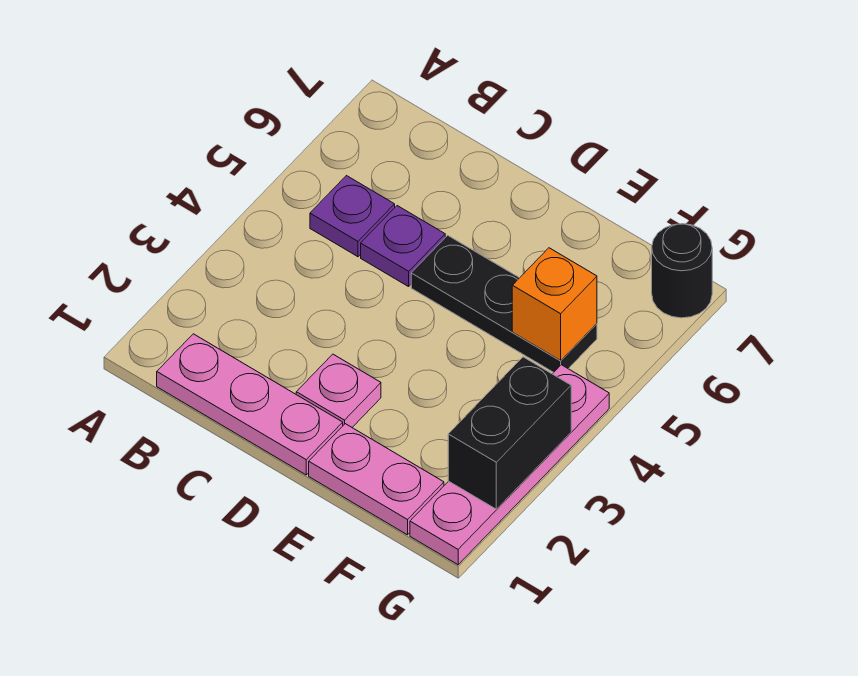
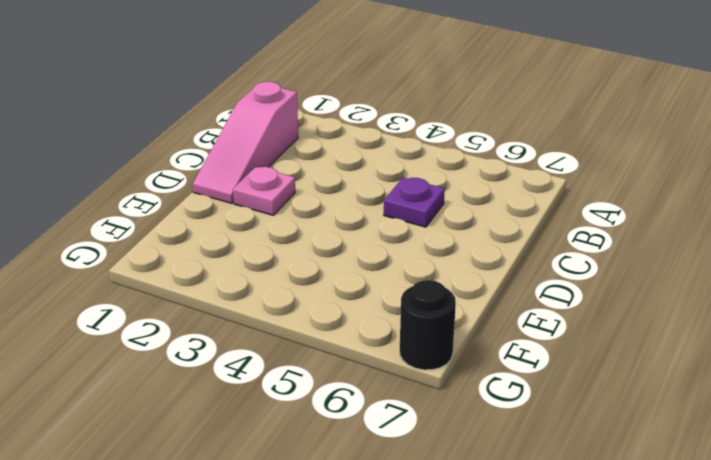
pink slope B1:D1 level 1 top B -> pink plate B1:D1 level 1
none -> purple plate B5 level 1
none -> black plate D5:F5 level 1

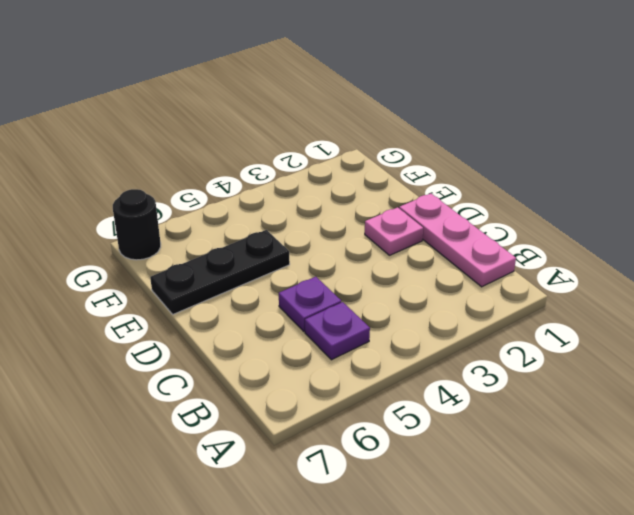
black plate E5:E7 level 1 -> black plate D5:F5 level 1
none -> pink plate E1:F1 level 1
none -> pink plate G1:G4 level 1

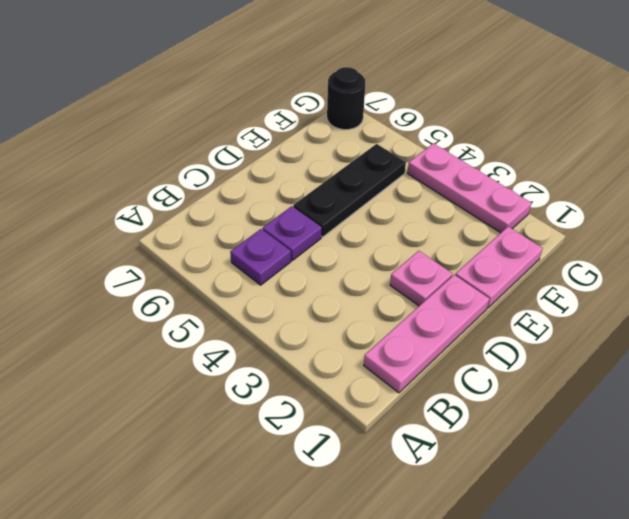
pink plate G2:G4 level 1 -> pink plate G1:G4 level 1
none -> orange brick F5 level 2
none -> black brick G2:G3 level 2

